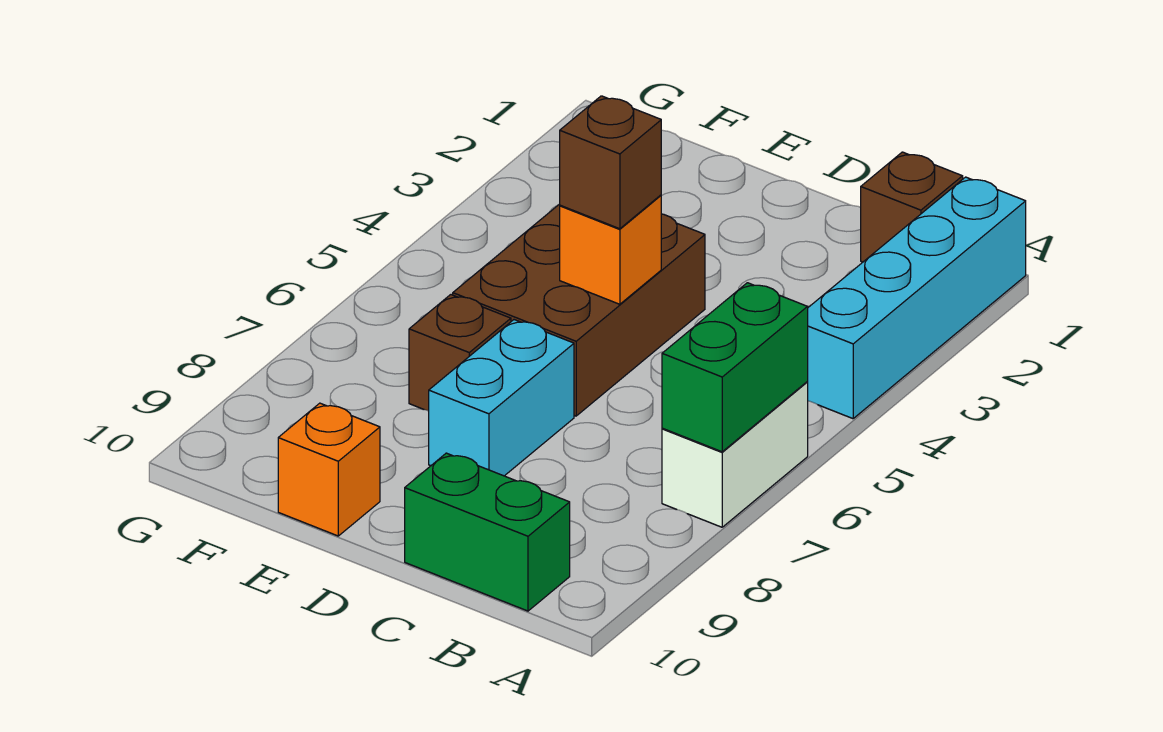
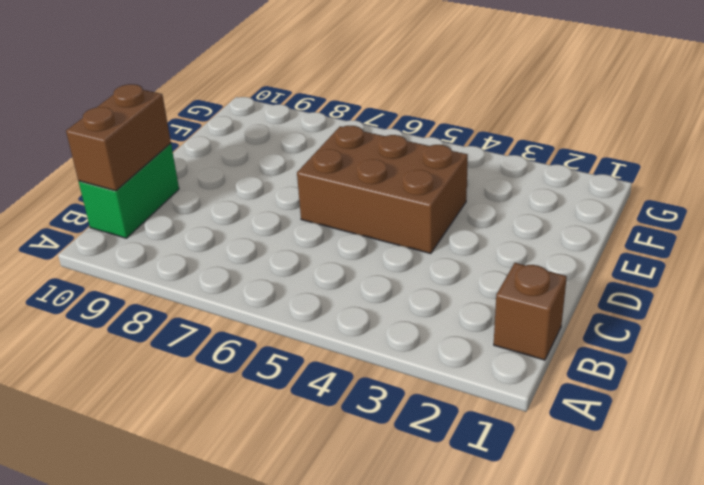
brown brick B10:C10 level 2 -> none
none -> cyan brick A1:A4 level 1
none -> white brick A6:A7 level 1

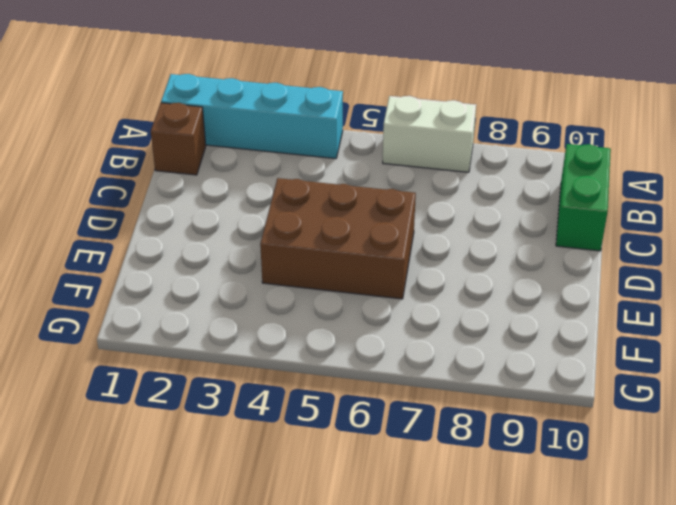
none -> cyan brick D7:D8 level 1
none -> brown brick E7 level 1

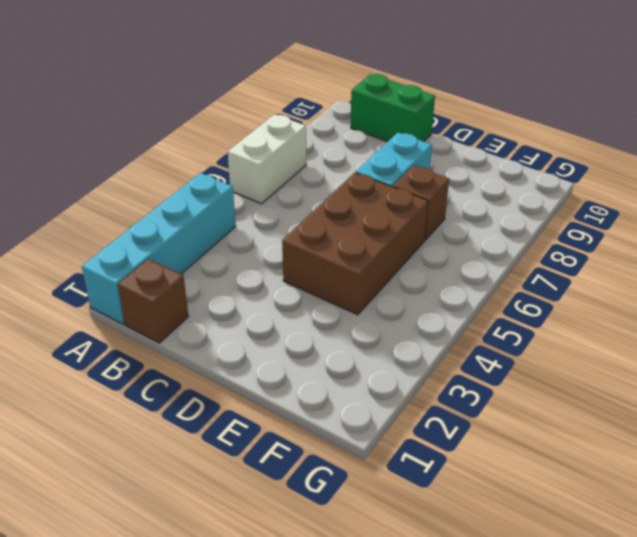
none -> orange brick E10 level 1
none -> green brick A6:A7 level 2

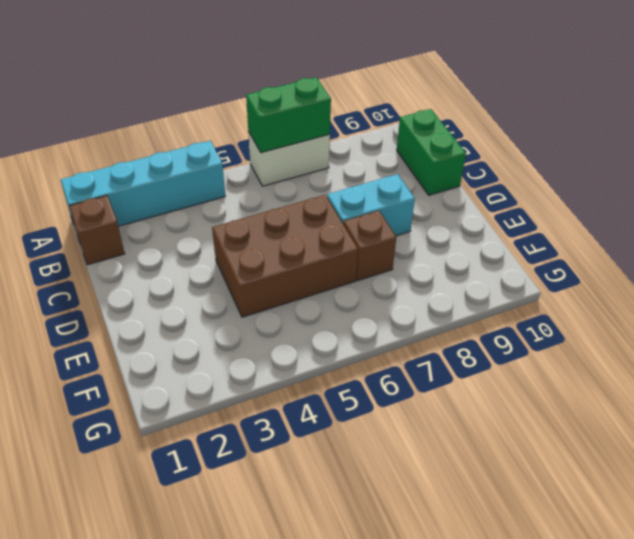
none -> orange brick E10 level 1
none -> orange brick D5 level 2

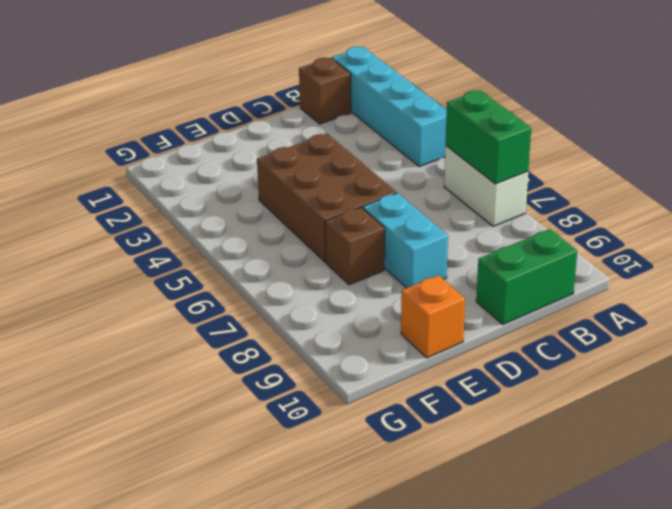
none -> orange brick D5 level 2
none -> brown brick D5 level 3

